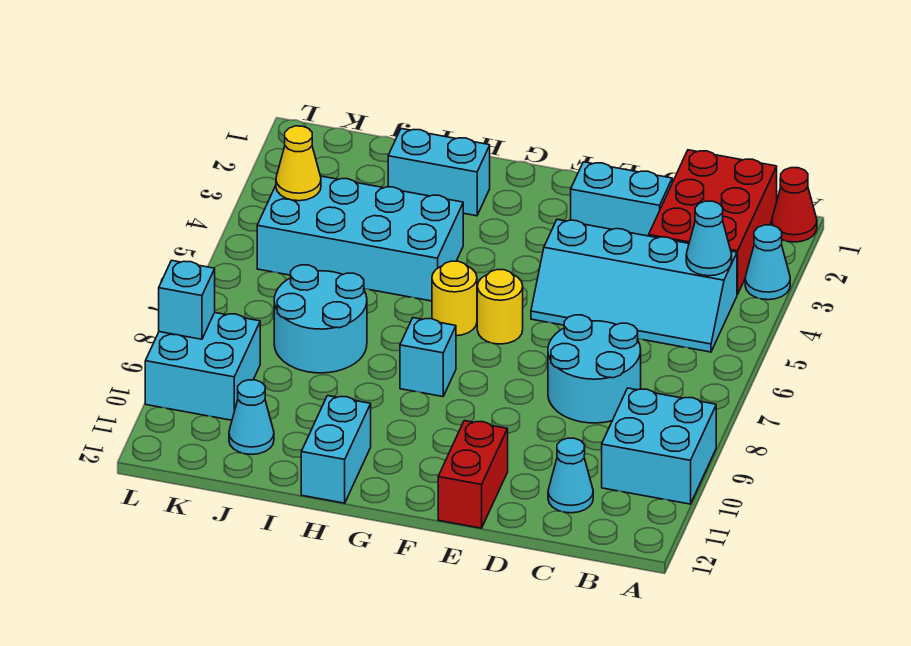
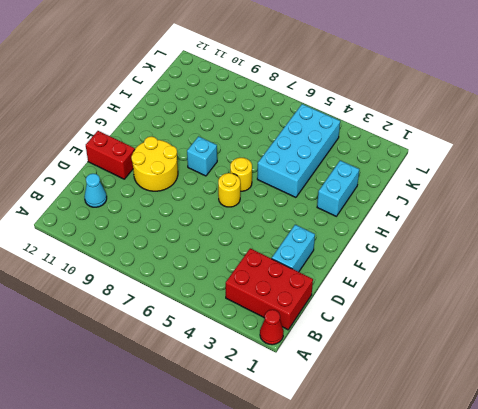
yellow round brick E9:F10 level 1 -> none
none -> cyan cone A3 level 1
none -> cyan brick A9:B10 level 1
none -> cyan slope B4:E5 level 1 top 4

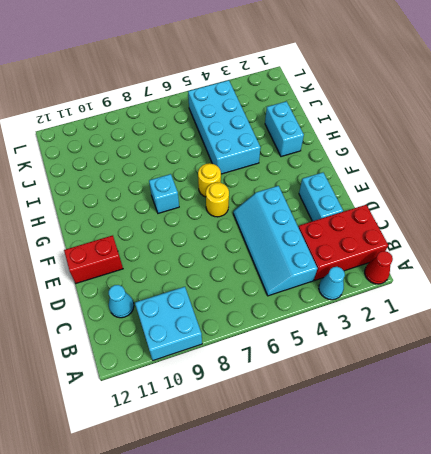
none -> cyan round brick C7:D8 level 1
none -> cyan brick H11:H12 level 1
none -> cyan round brick I7:J8 level 1

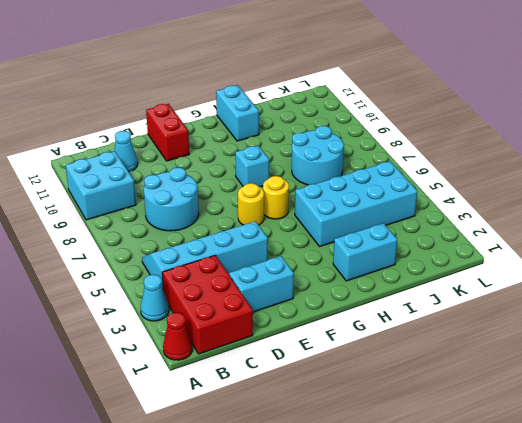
none -> cyan cone J11 level 1
none -> cyan brick K9:L10 level 1
none -> cyan cone B4 level 2

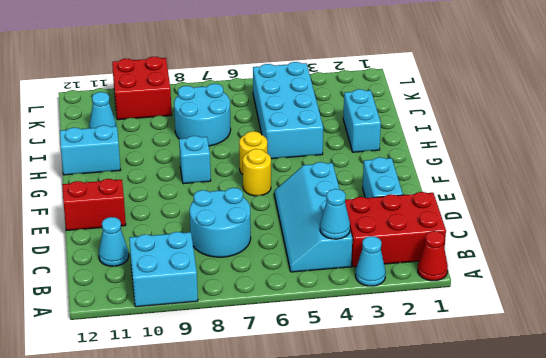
red brick K9:L10 level 1 -> cyan brick K9:L10 level 1
none -> yellow cone K4 level 2
none -> cyan brick L9 level 2

